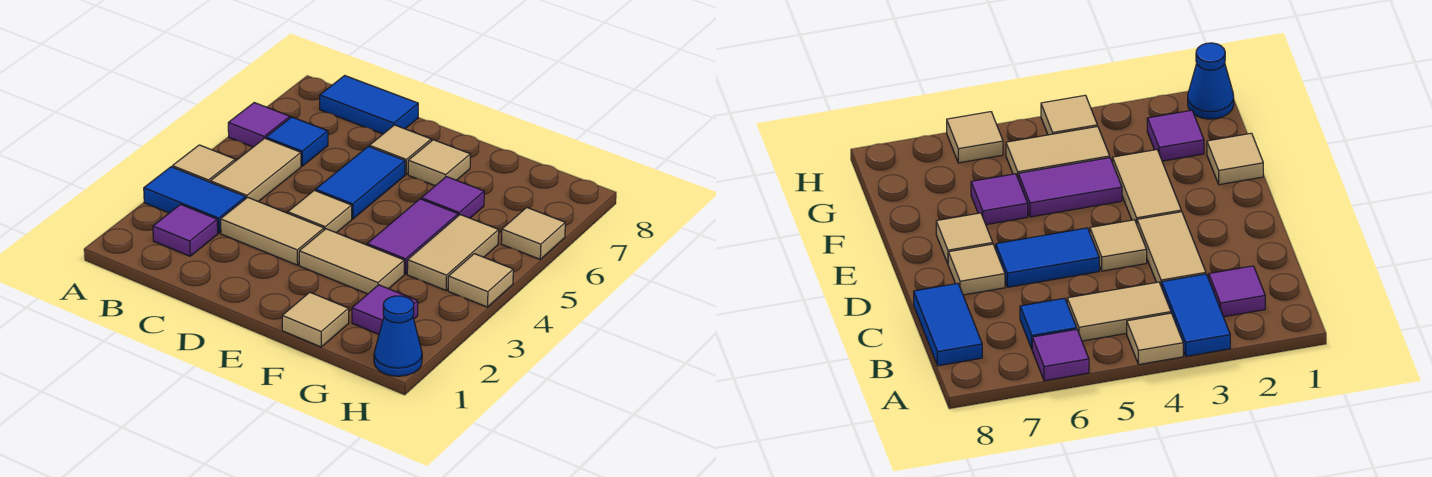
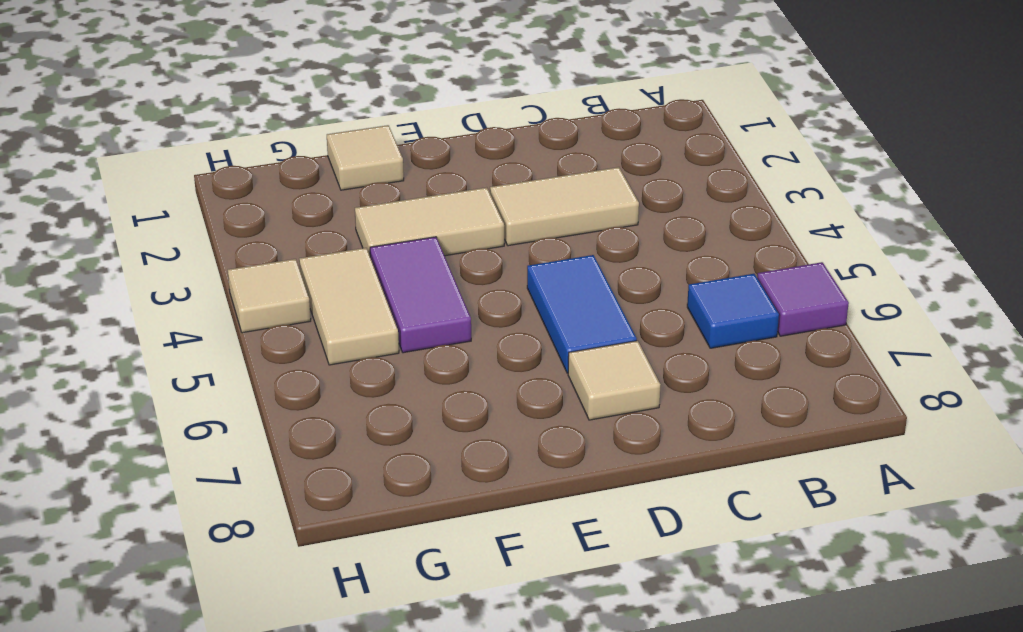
none -> blue tile A3:B3 level 1
none -> tan tile A4 level 1
none -> purple tile B2 level 1

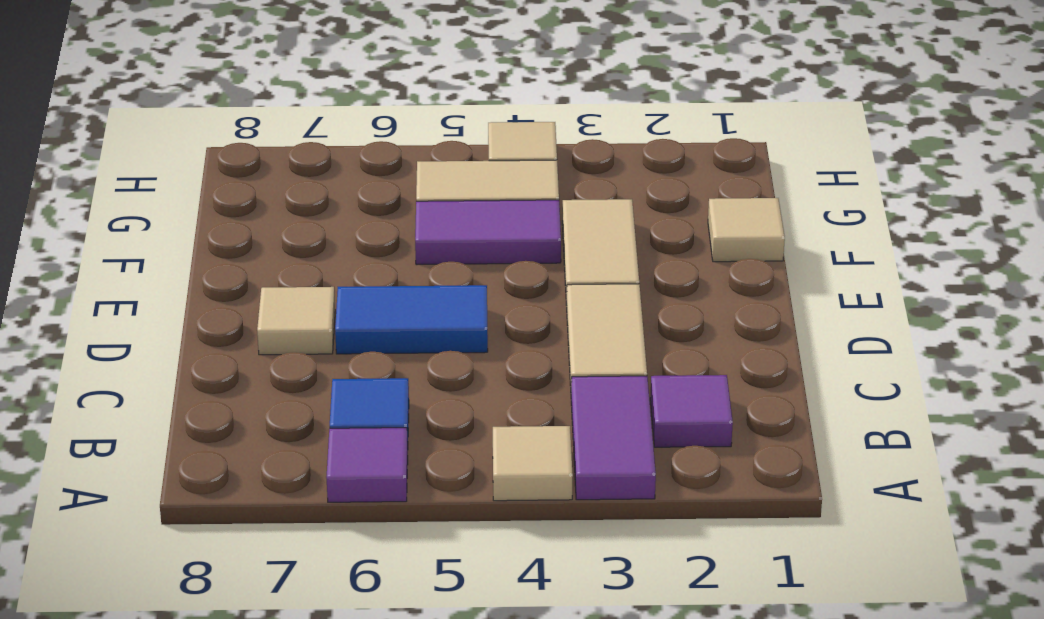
purple tile A3:B3 level 1 -> blue tile A3:B3 level 1
none -> tan tile B4:B5 level 1
none -> blue tile B8:C8 level 1
none -> tan tile D4 level 1

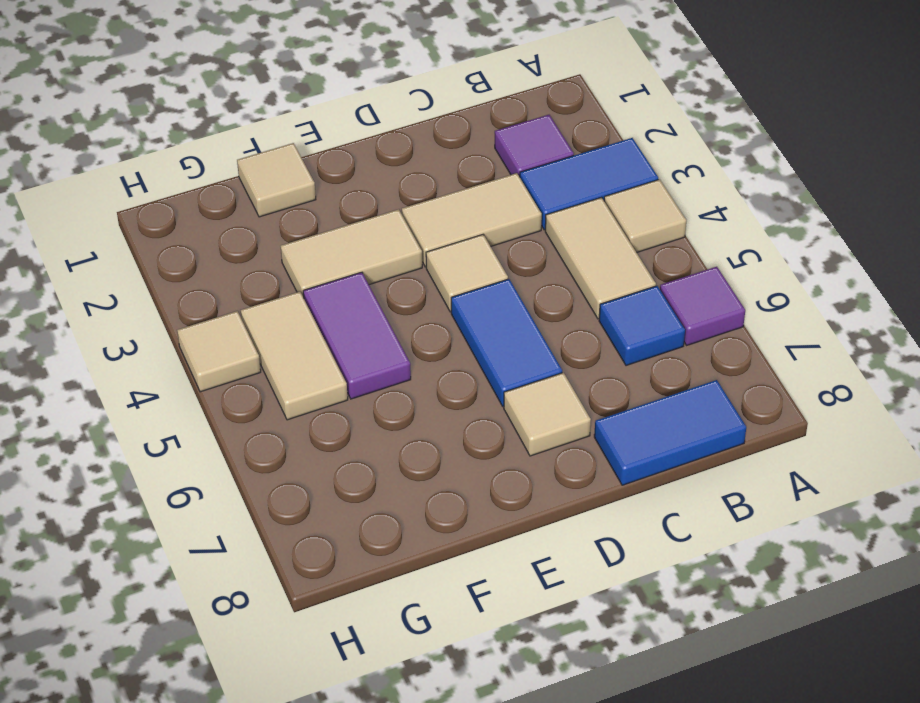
none -> tan tile E7 level 1
none -> purple tile F6 level 1
none -> purple tile G2 level 1

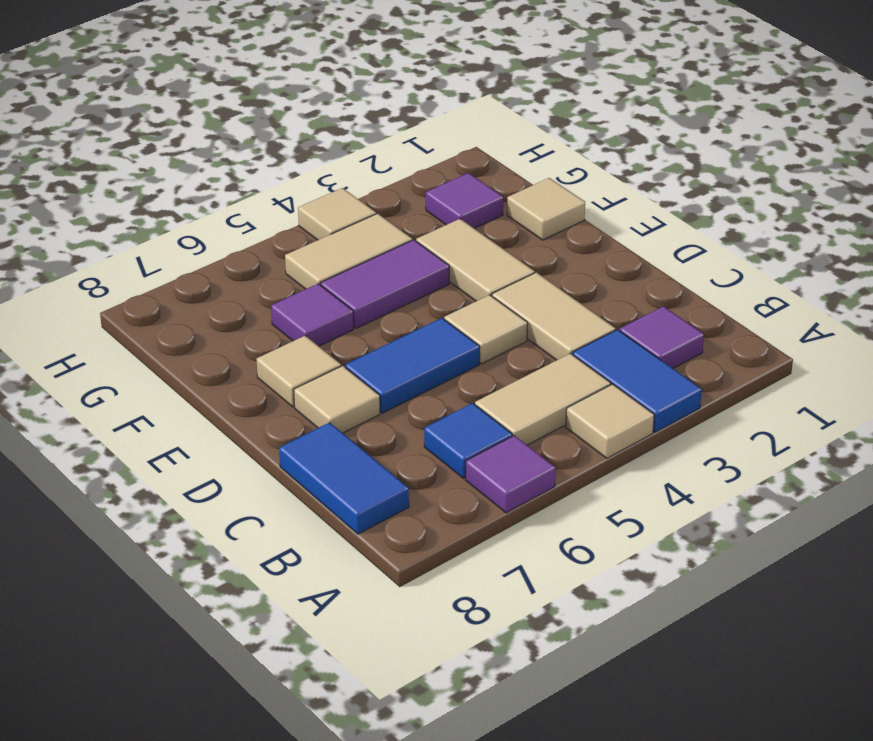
none -> blue cone H1 level 1
none -> tan tile H6 level 1

